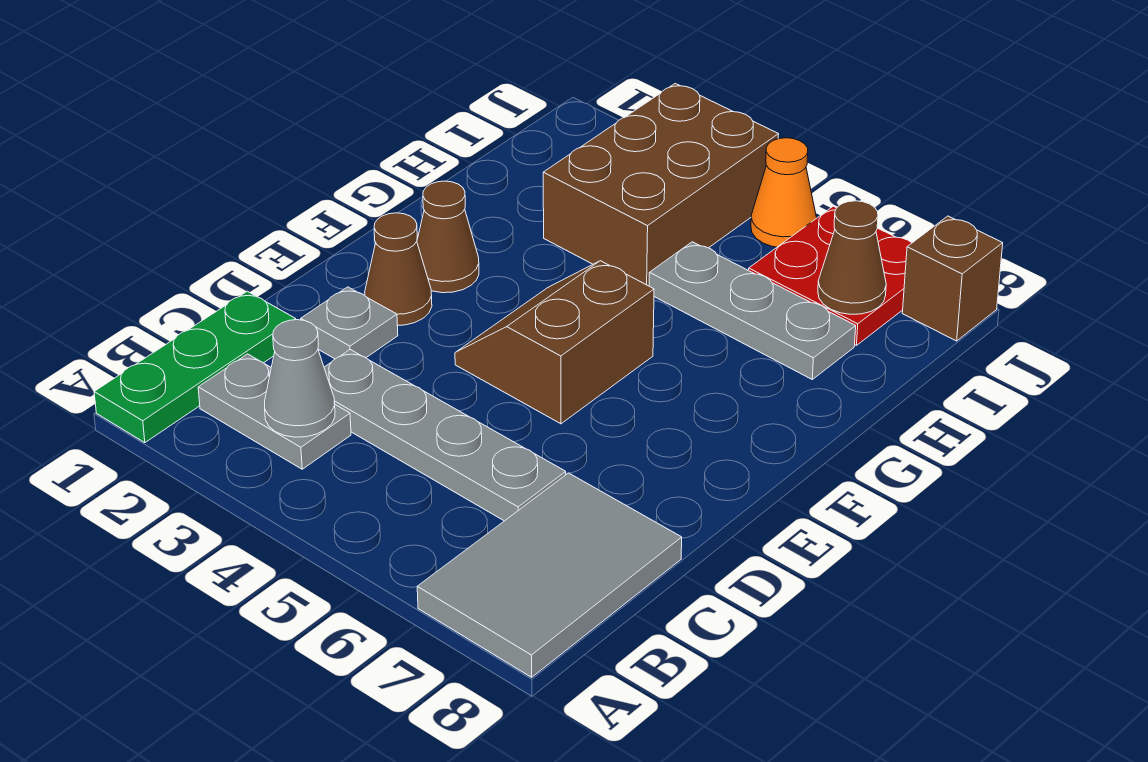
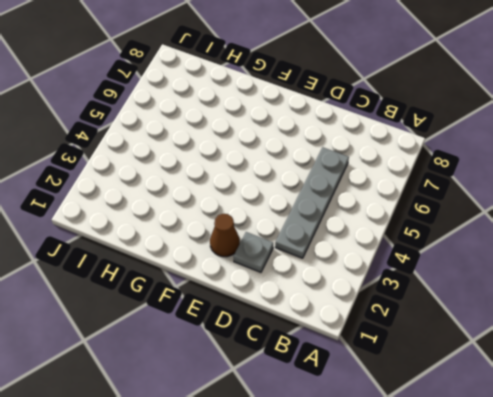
none -> green plate A1:C1 level 1
none -> grey tile A7:C8 level 1
none -> grey plate B2:B3 level 1

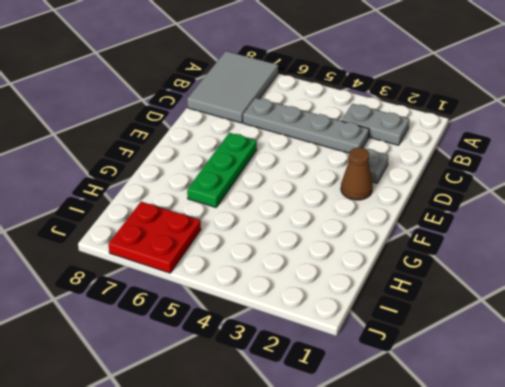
green plate E6:G6 level 1 -> green plate A1:C1 level 1
none -> brown slope E4:F5 level 1 top 5
none -> brown cone F2 level 1
none -> brown brick H3:J4 level 1

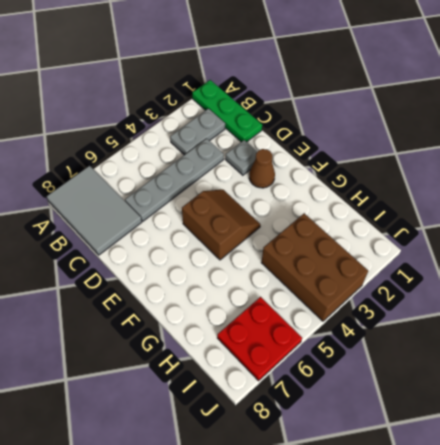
none -> brown cone F2 level 1
none -> grey plate H5:H7 level 1
none -> orange cone J5 level 1

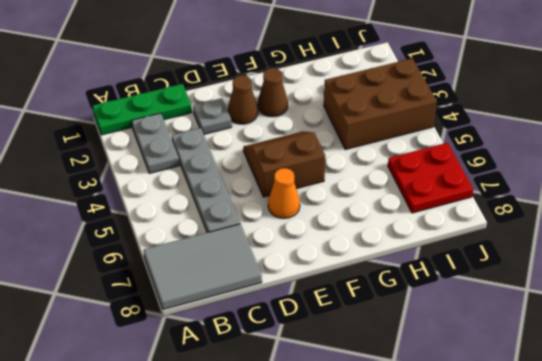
orange cone E6 level 1 -> orange cone J5 level 1
none -> grey plate H5:H7 level 1
none -> brown brick J8 level 1
none -> grey cone B3 level 2

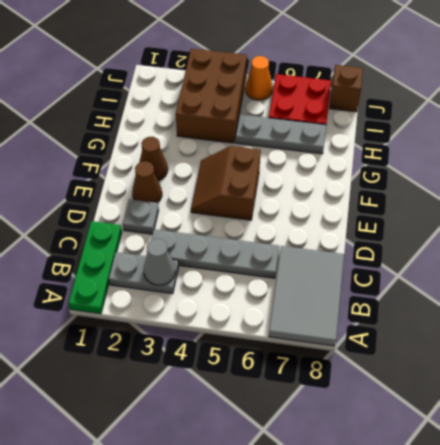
none -> brown cone I7 level 2

